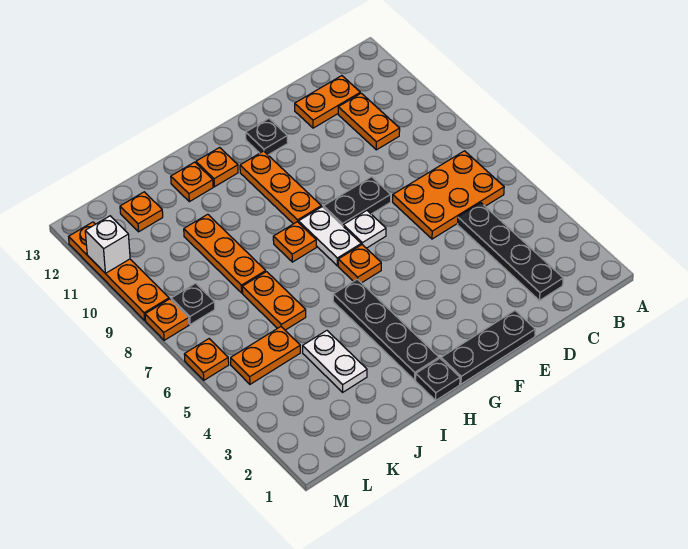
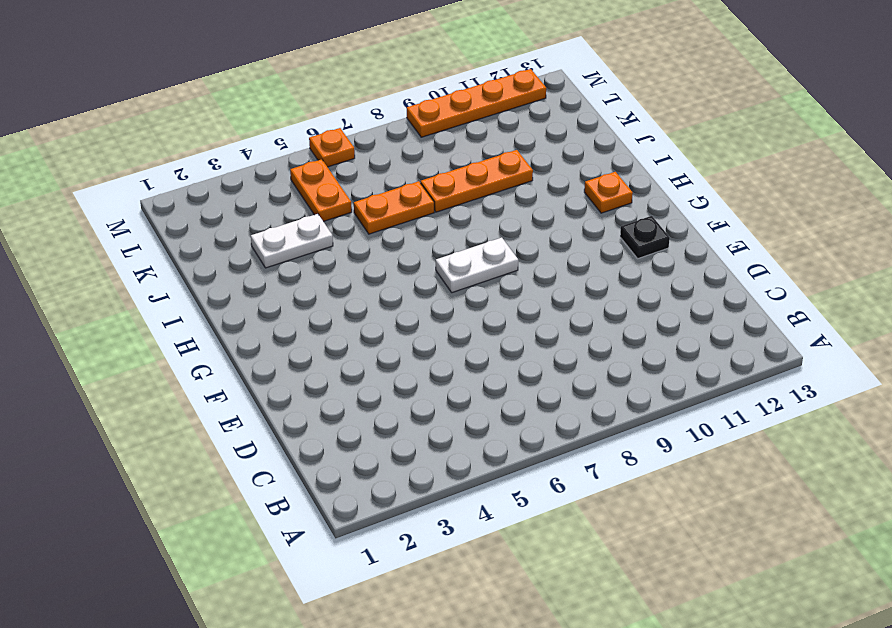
none -> orange plate B6:D7 level 1
none -> black plate C2:C5 level 1
none -> orange plate C10:C11 level 1

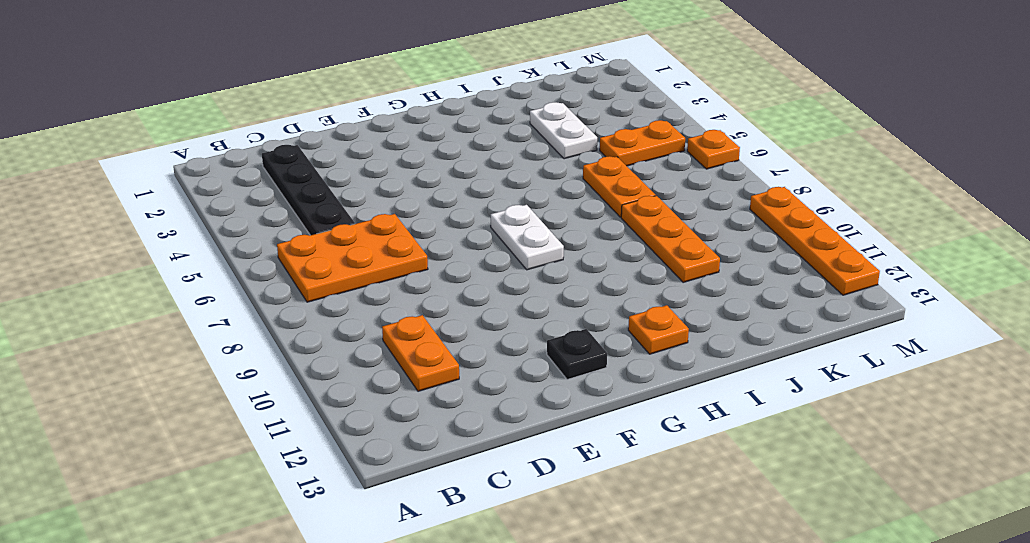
none -> orange plate C12:D12 level 1
none -> black plate E1:G1 level 1
none -> black plate E8:F8 level 1

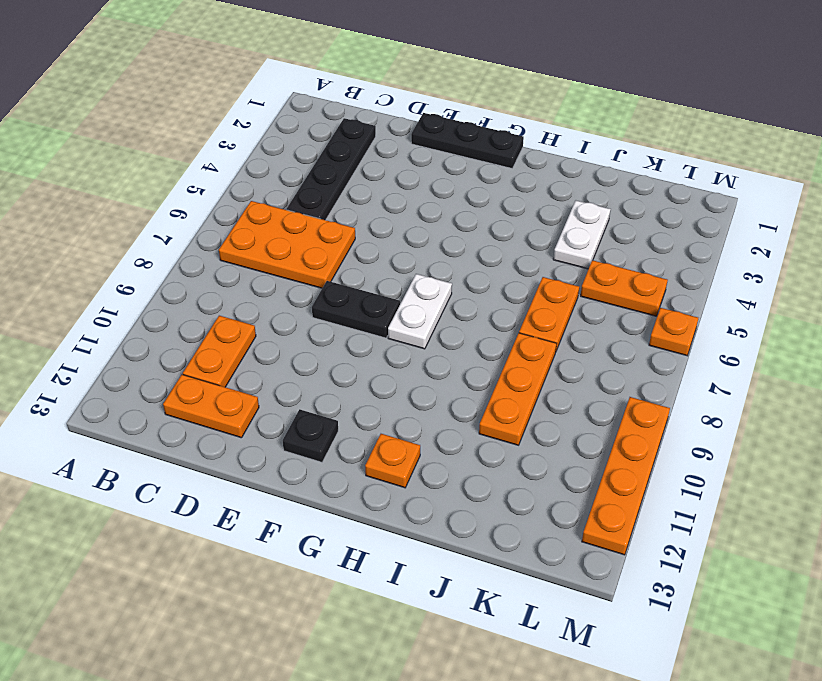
none -> white plate F7 level 1
none -> orange plate G6 level 1
none -> orange plate G9:G11 level 1

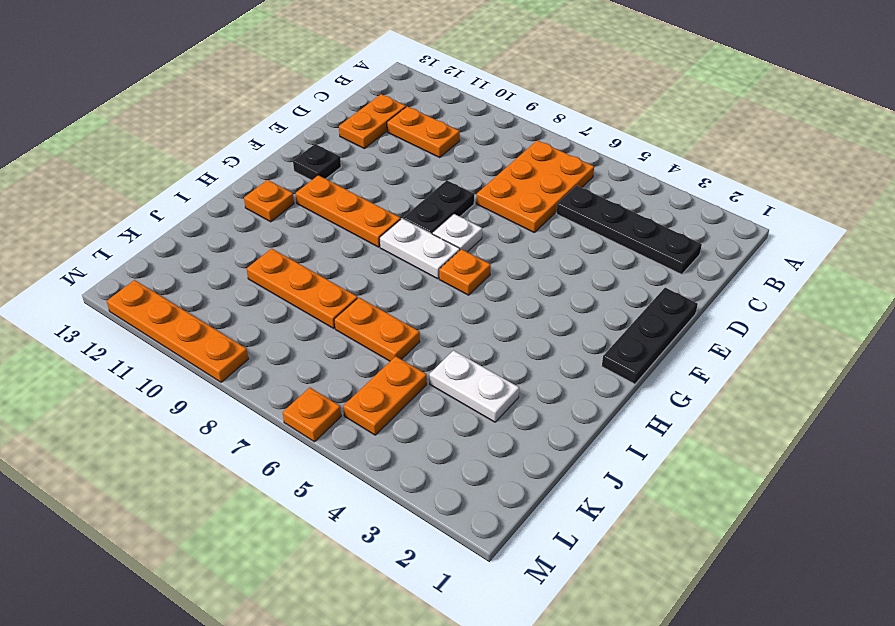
none -> black plate H1 level 1
none -> black plate H2:H5 level 1
none -> orange plate H8 level 1

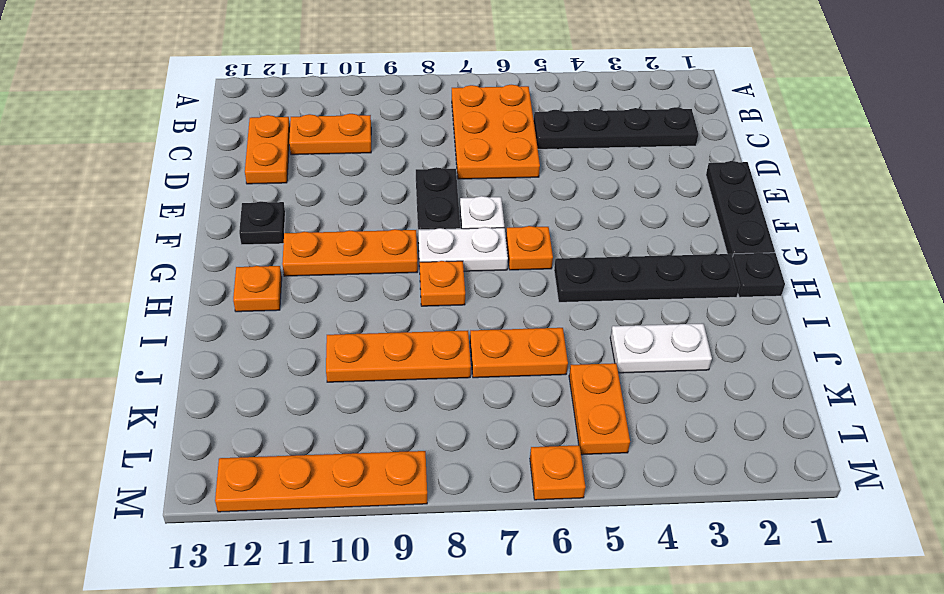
none -> orange plate I12 level 1
none -> orange plate K12 level 1
none -> black plate L8 level 1

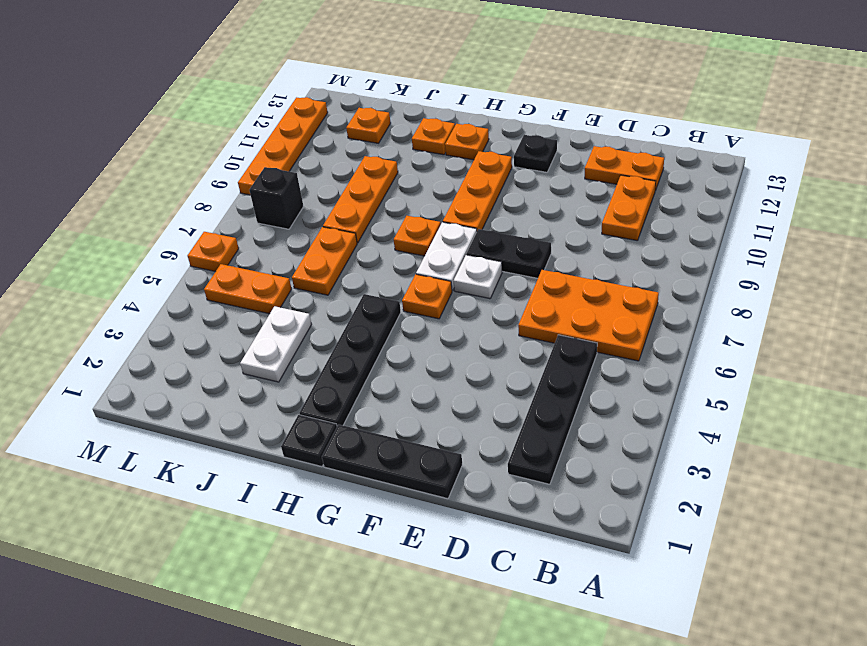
black brick L8 level 1 -> black plate L8 level 1
none -> orange plate M8 level 1
none -> white brick M11 level 2

